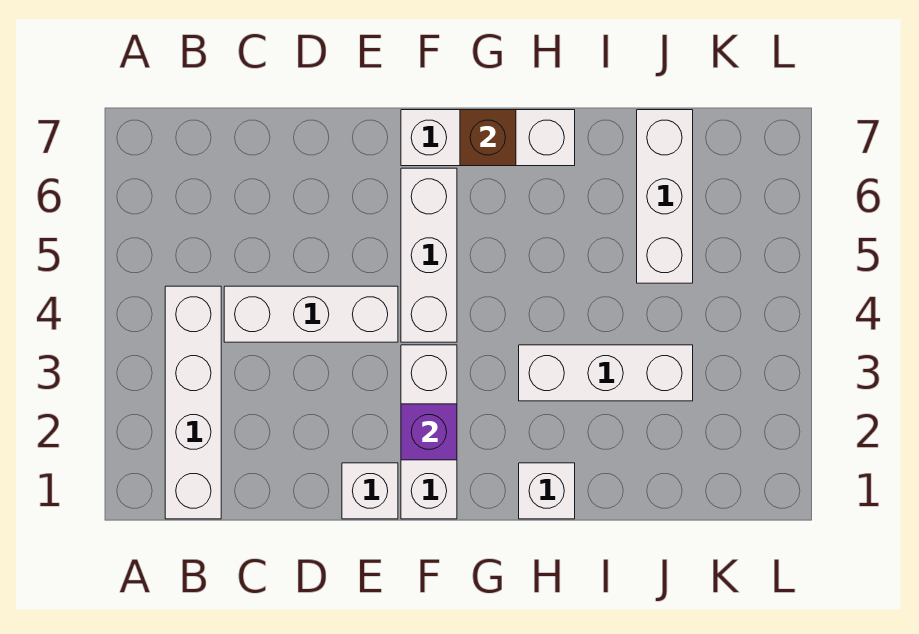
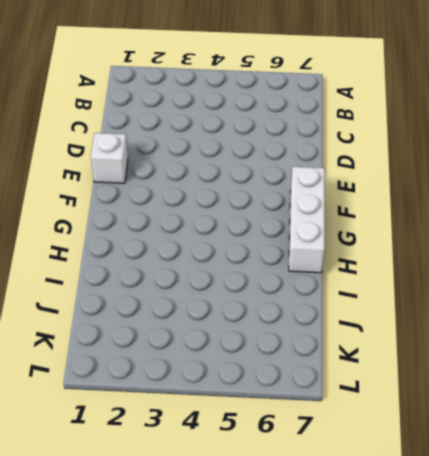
none -> white brick B1:B4 level 1
none -> white brick C4:E4 level 1

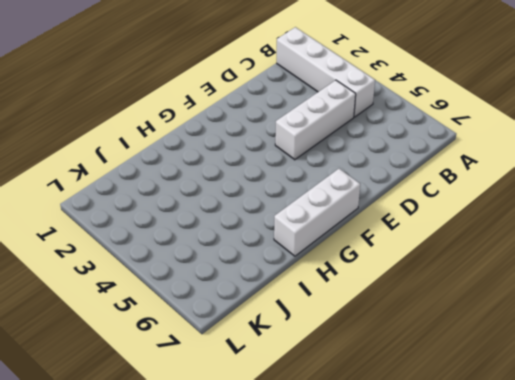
none -> white brick E1 level 1
none -> white brick F1:F3 level 1

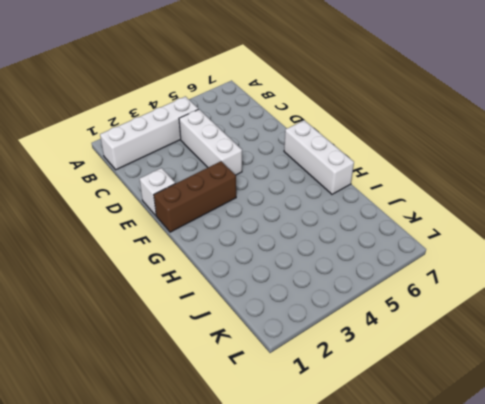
brown brick F1:F3 level 1 -> white brick F1:F3 level 1
none -> white brick F4:F6 level 1
none -> white brick H1 level 1

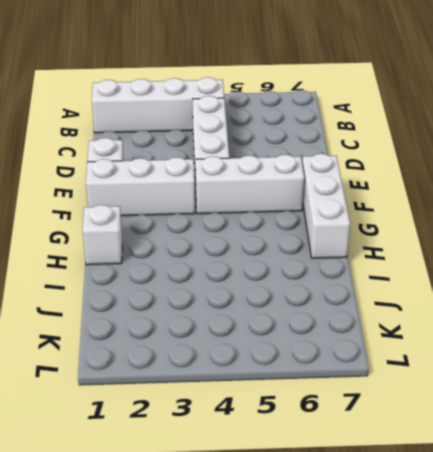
none -> white brick H3:J3 level 1
none -> white brick J5:J7 level 1

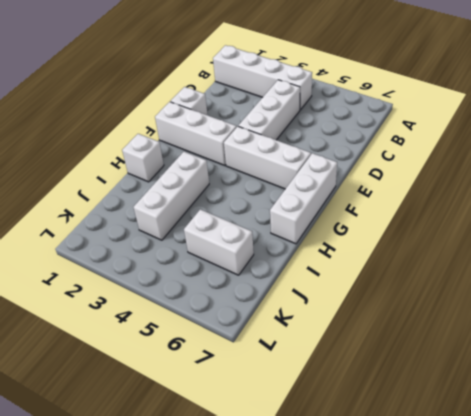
white brick J5:J6 level 1 -> white brick J5:J7 level 1
none -> purple brick F2 level 2
none -> brown brick G7 level 2

